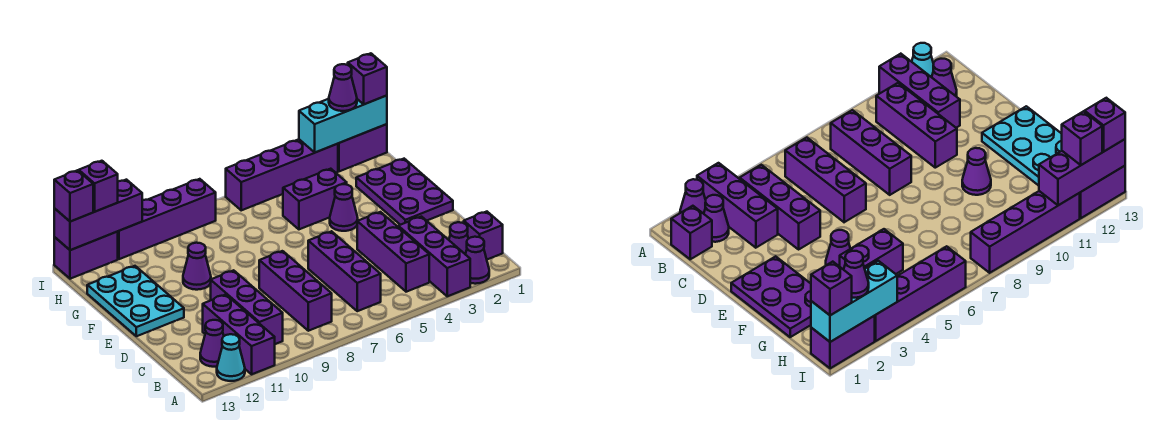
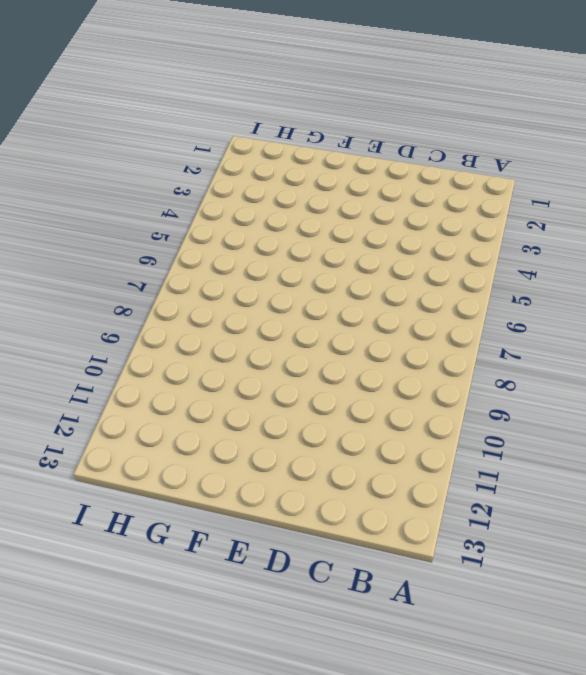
none -> purple cone A2 level 1
none -> purple brick A3:C3 level 1
none -> purple brick A11:C11 level 1

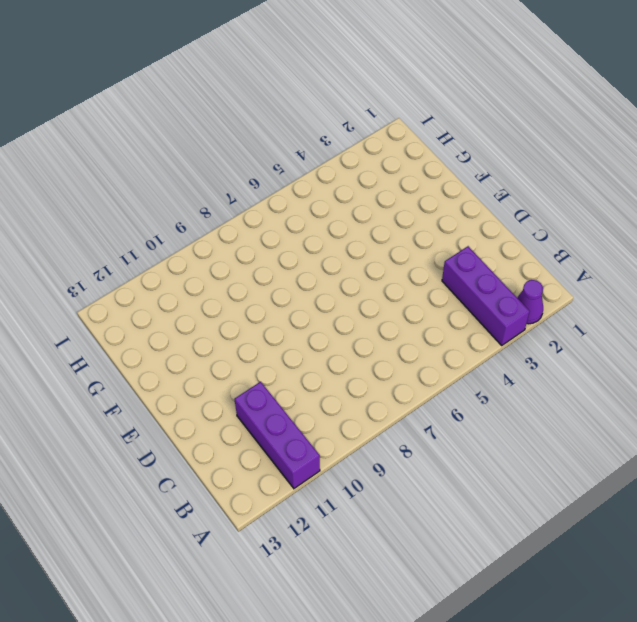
none -> cyan cone A12 level 1
none -> purple brick B1 level 1
none -> purple cone B2 level 1

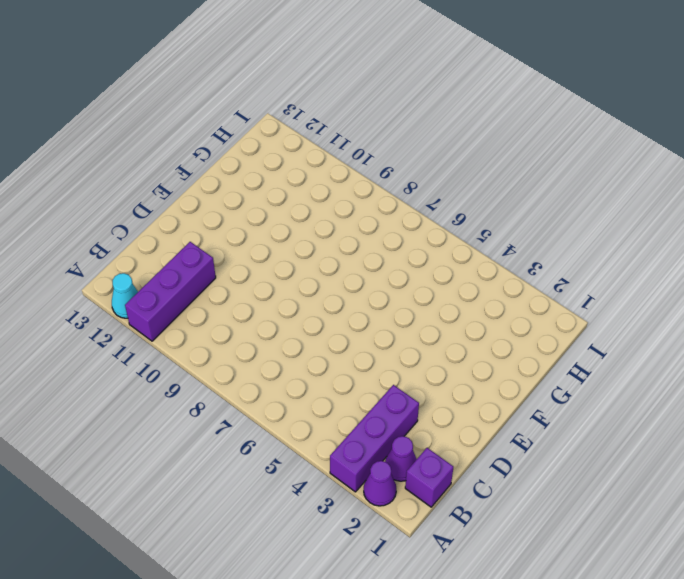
none -> purple brick B4:D4 level 1
none -> purple brick B6:D6 level 1
none -> purple brick B8:D8 level 1

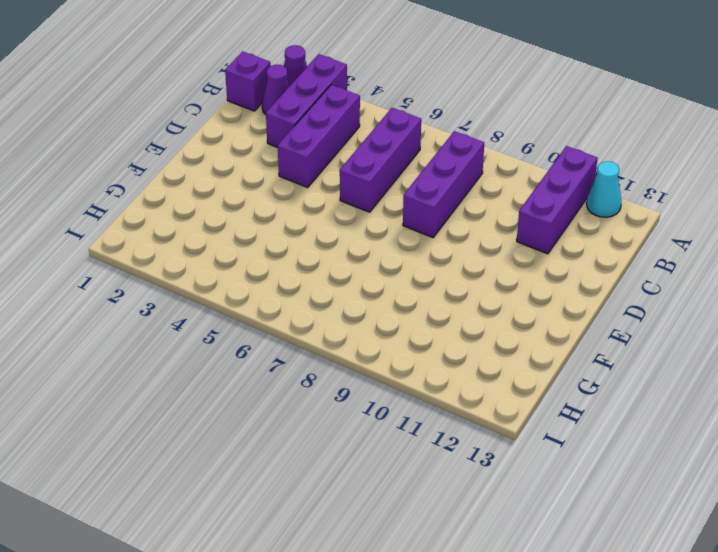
none -> purple brick B10:D10 level 1
none -> purple cone B12 level 1
none -> purple plate E1:G2 level 1

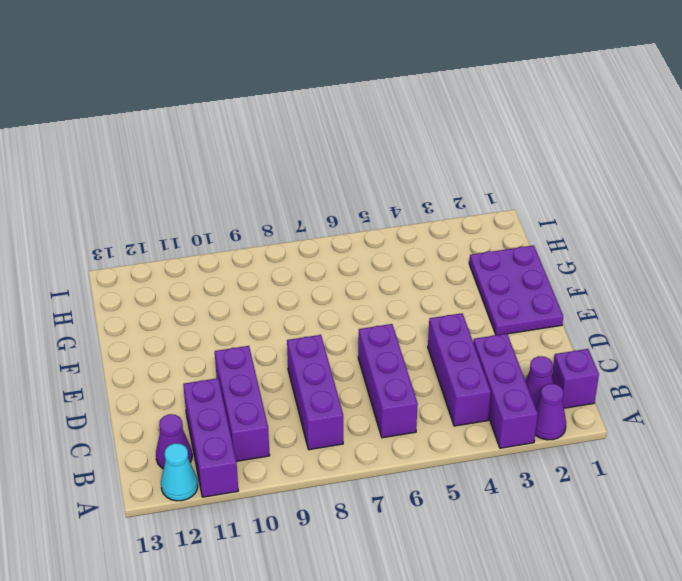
none -> cyan plate E12:G13 level 1
none -> purple cone F4 level 1
none -> purple cone F10 level 1

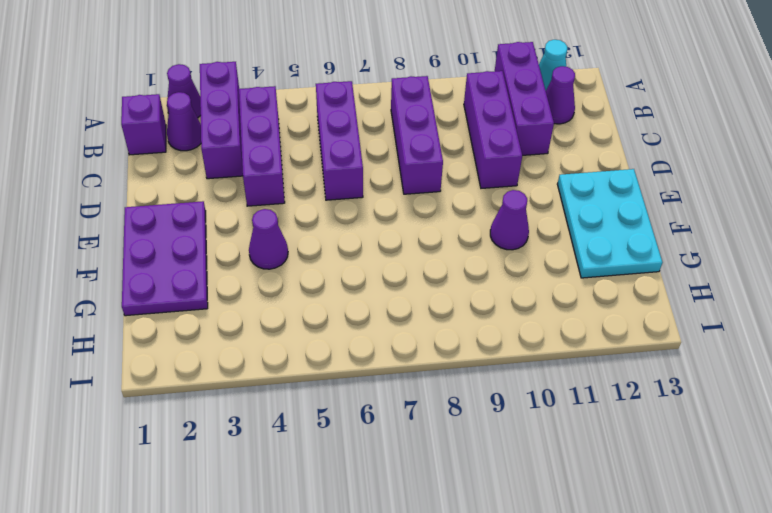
none -> purple brick G4:G5 level 1
none -> purple brick I1:I2 level 1
none -> purple brick I3:I6 level 1

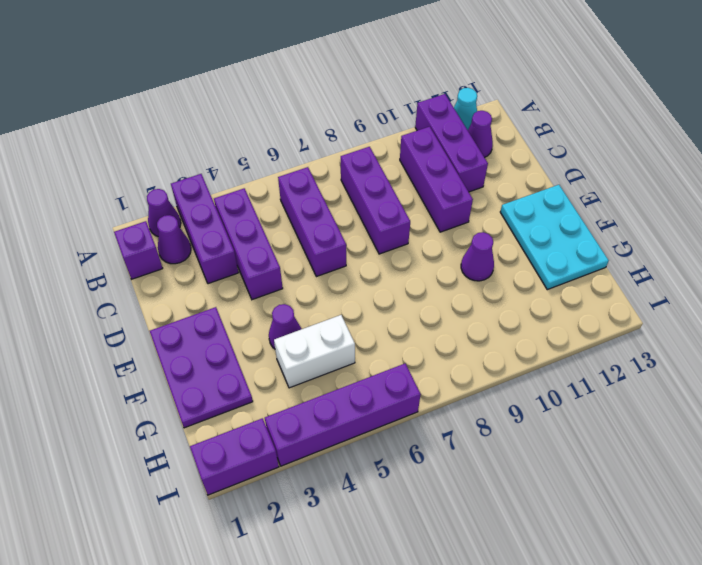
white brick G4:G5 level 1 -> purple brick G4:G5 level 1
none -> purple brick I8:I11 level 1
none -> purple brick I12:I13 level 1
none -> cyan brick I1:I3 level 2

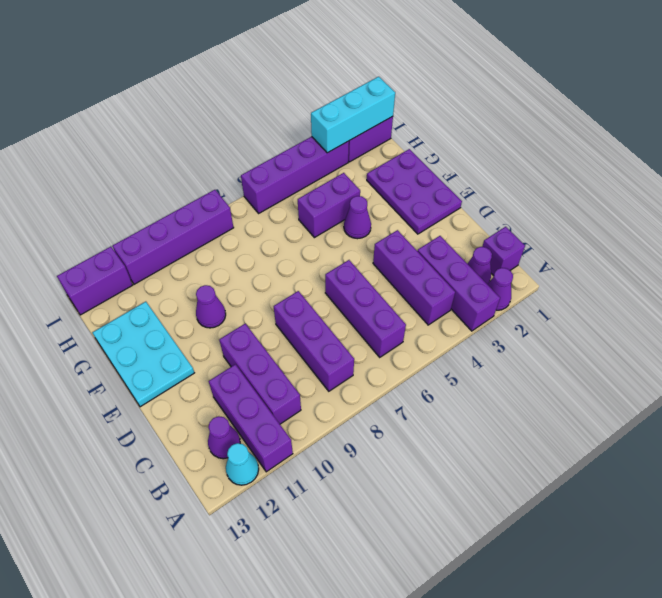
none -> purple brick I11:I13 level 2
none -> purple brick I1 level 3
none -> purple cone I2 level 3

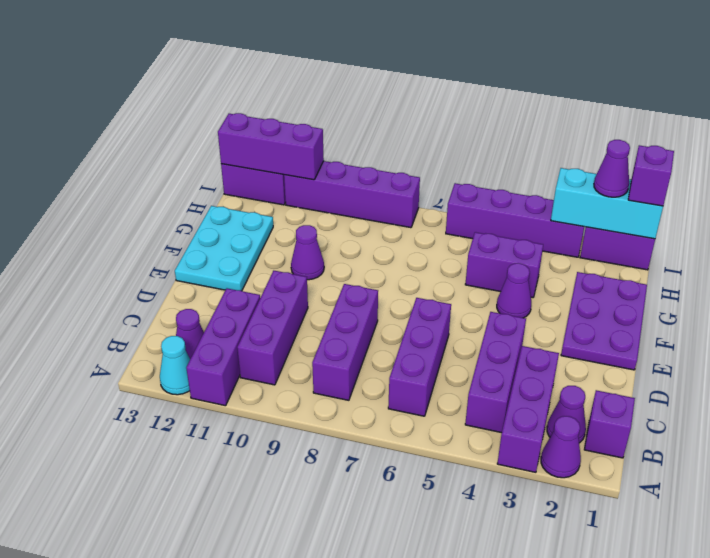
none -> purple brick I12 level 3
none -> purple brick I13 level 3

